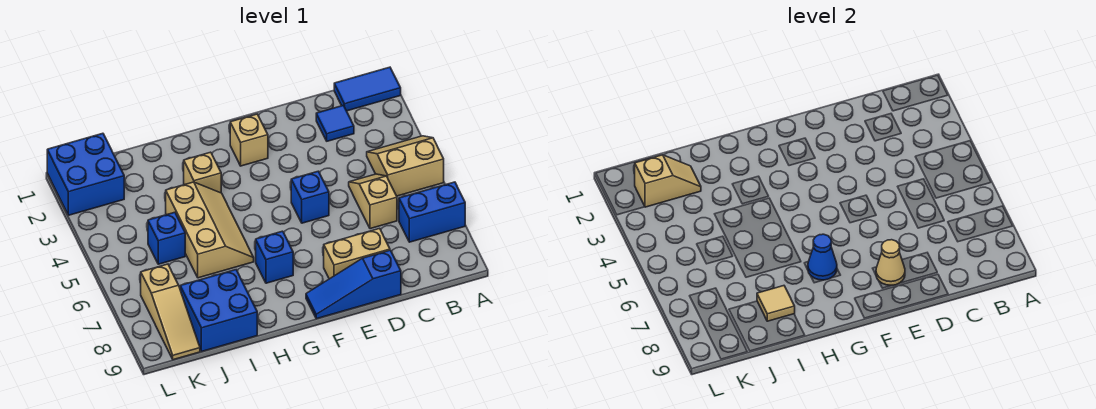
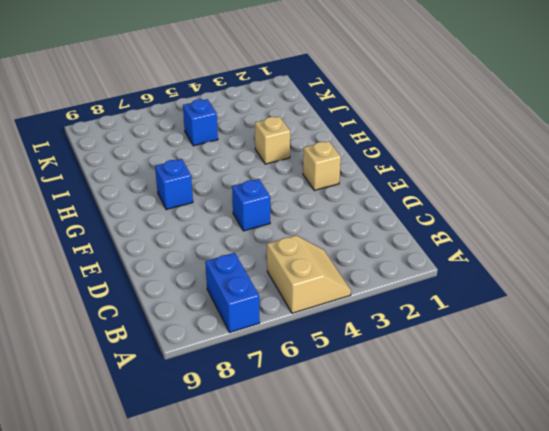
none -> blue tile A1:B1 level 1
none -> blue tile C2 level 1
none -> tan slope C5:C6 level 1 top 6

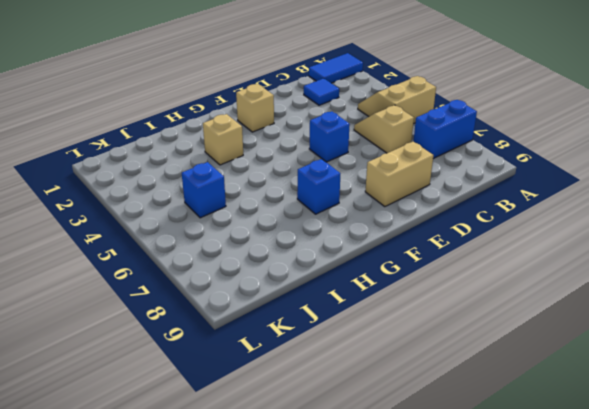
none -> blue slope D9:F9 level 1 top D
none -> tan slope H4:I6 level 1 top I
none -> blue brick I8:J9 level 1

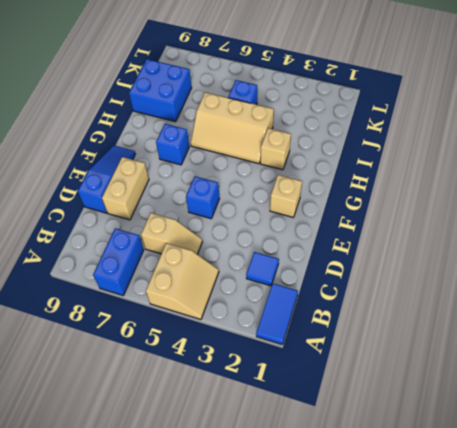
none -> blue brick K1:L2 level 1
none -> tan slope K7:K9 level 1 top 7
none -> tan cone E8 level 2

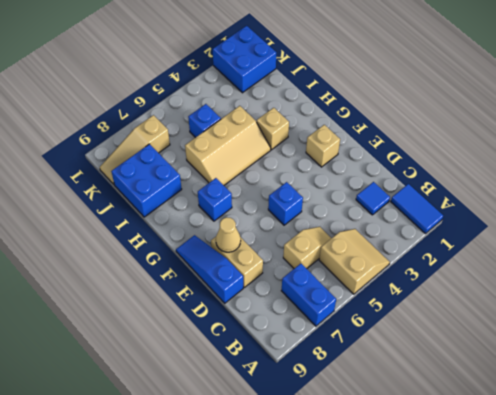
none -> blue cone G7 level 2
none -> tan tile I8 level 2
none -> tan slope J2:K2 level 2 top K

